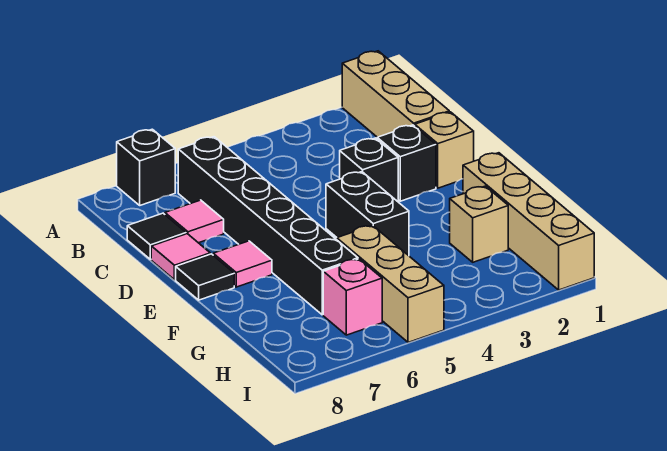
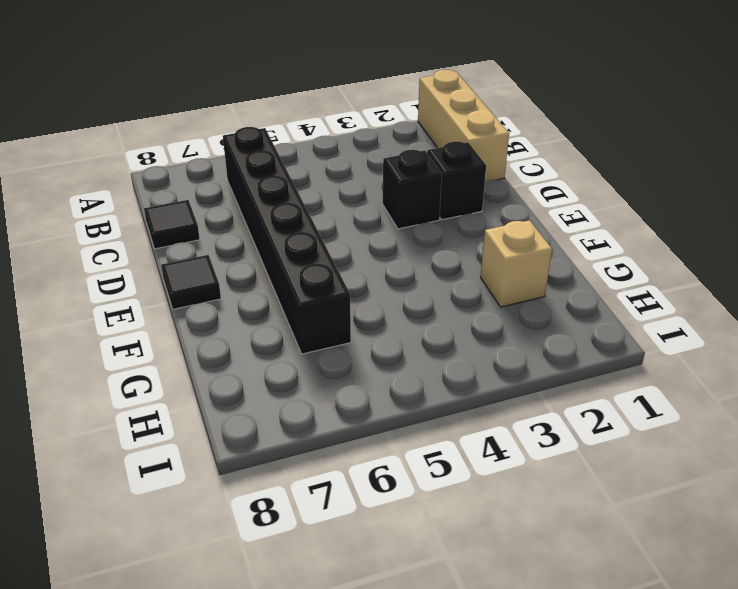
none -> black brick A7 level 1
none -> pink tile C7 level 1
none -> tan brick D1 level 1

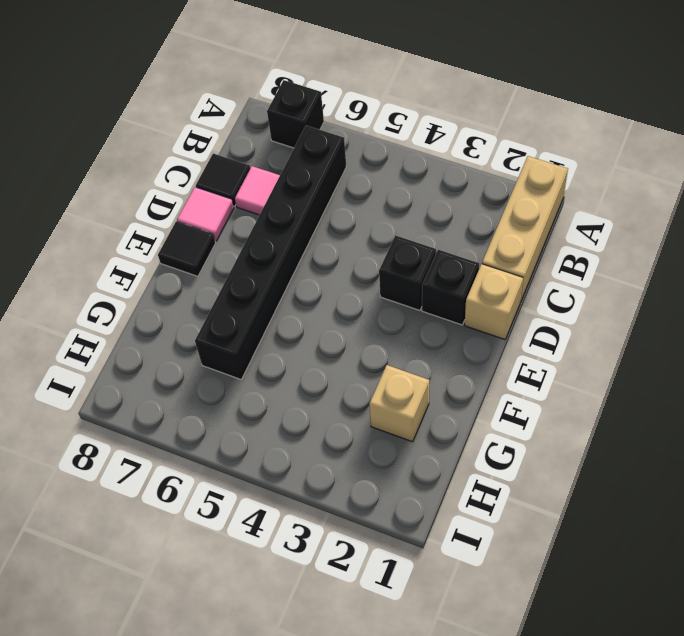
none -> black brick E4:F4 level 1
none -> pink tile E7 level 1
none -> tan brick F1:I1 level 1

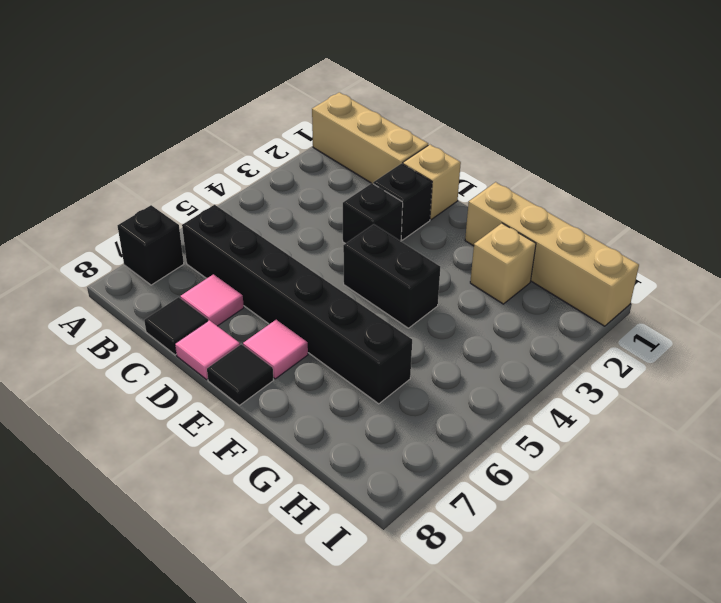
none -> tan brick G5:I5 level 1
none -> pink brick H6 level 1

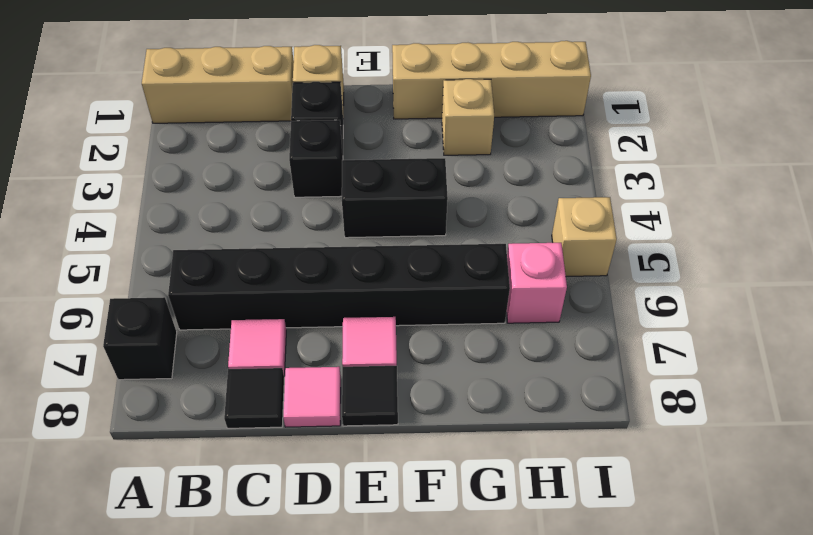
tan brick I5 level 1 -> tan brick G5:I5 level 1

